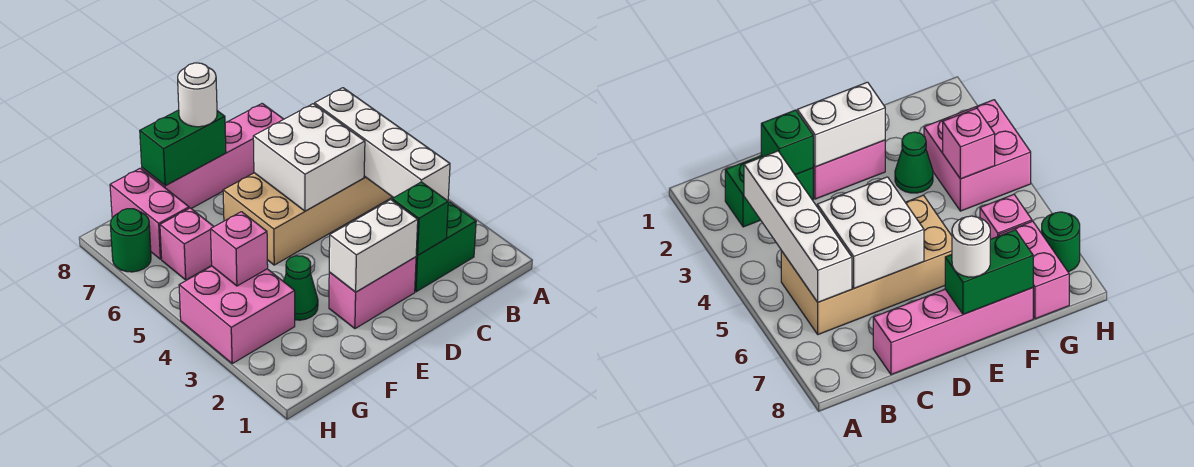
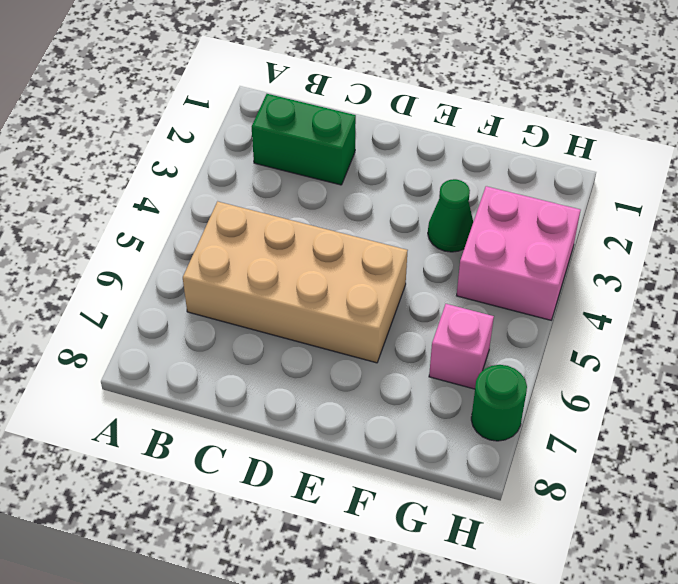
none -> pink brick C8:F8 level 1
none -> pink brick D2:E2 level 1
none -> pink brick G7:G8 level 1

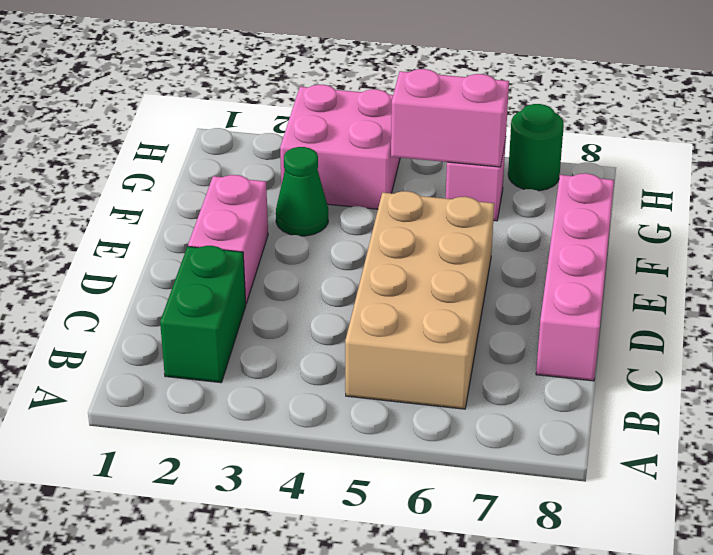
pink brick G5:G6 level 2 -> pink brick G7:G8 level 1
none -> white brick B3:B6 level 2
none -> green brick C2 level 2
none -> white brick C5:D6 level 2

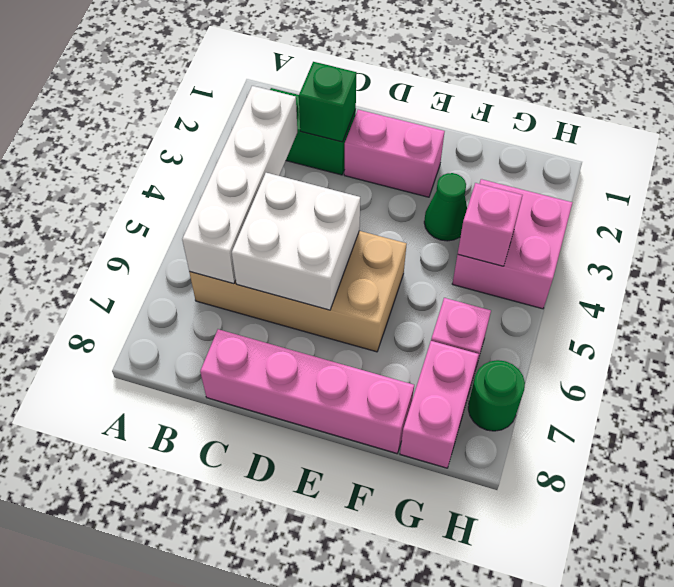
none -> white brick D2:E2 level 2
none -> green brick E8:F8 level 2
none -> white round brick E8 level 3

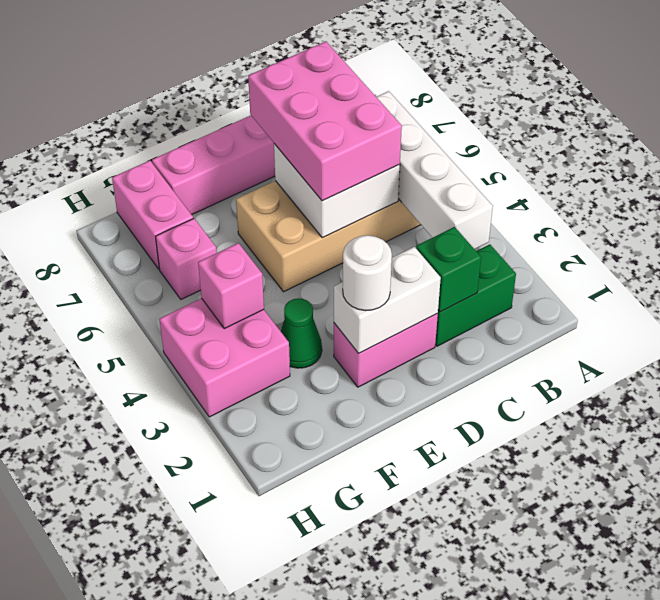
pink brick C5:D7 level 3 -> none
white round brick E2 level 3 -> white round brick E8 level 3
none -> green round brick H7 level 1
none -> green brick E8:F8 level 2

